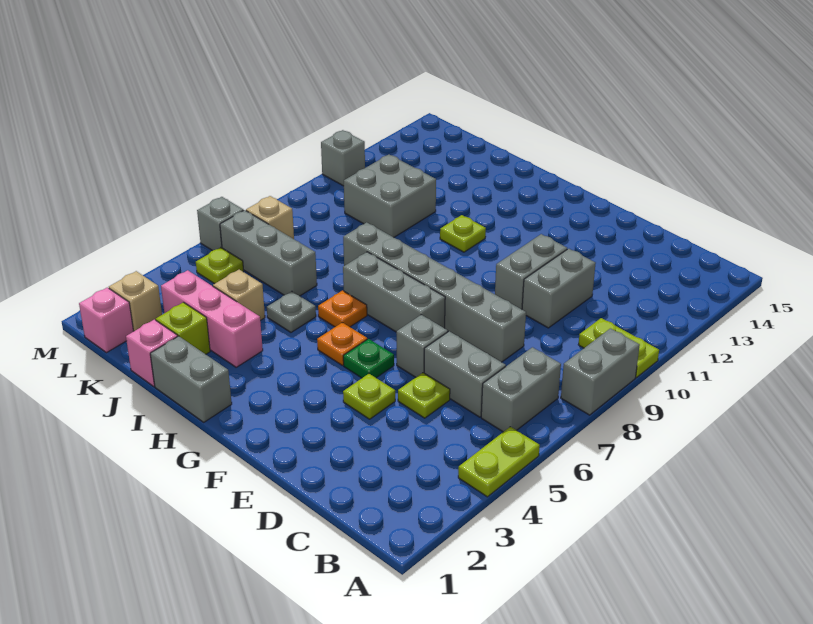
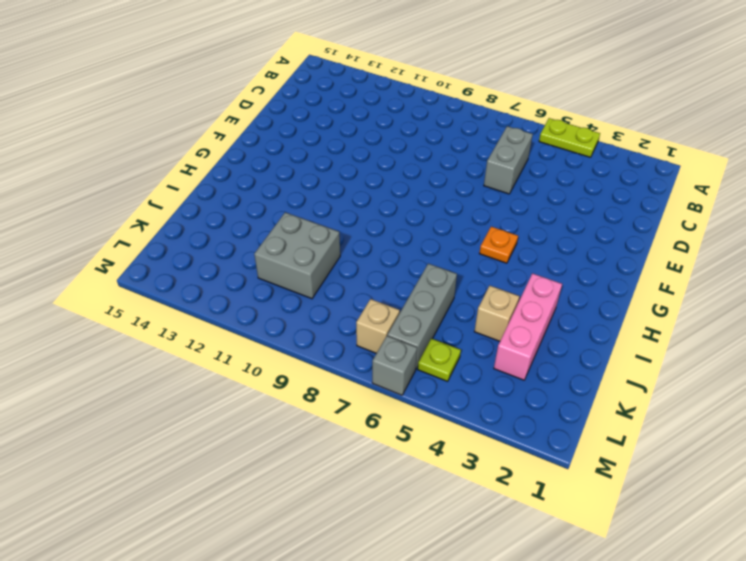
none -> grey brick A8:A9 level 1
none -> lime plate A10:B10 level 1
none -> grey brick B6:B7 level 1
none -> lime plate D5 level 1

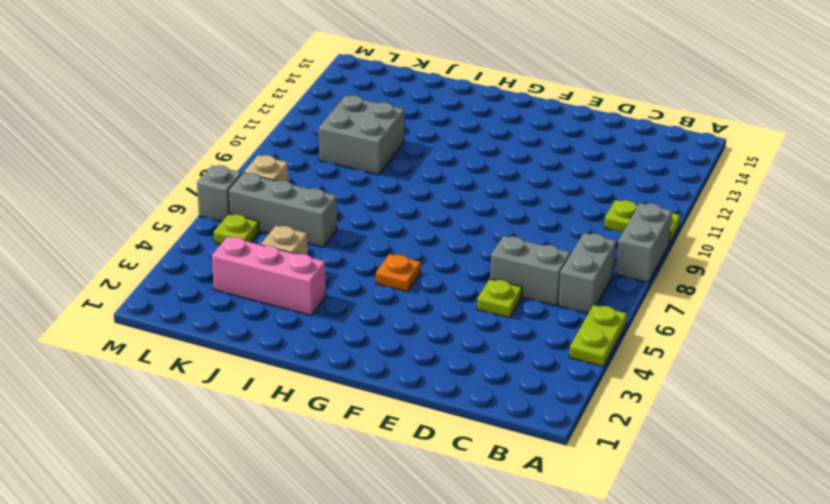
none -> grey brick D8:I8 level 1
none -> grey brick D10:D11 level 1
none -> lime plate E4 level 1
none -> grey brick E6 level 1

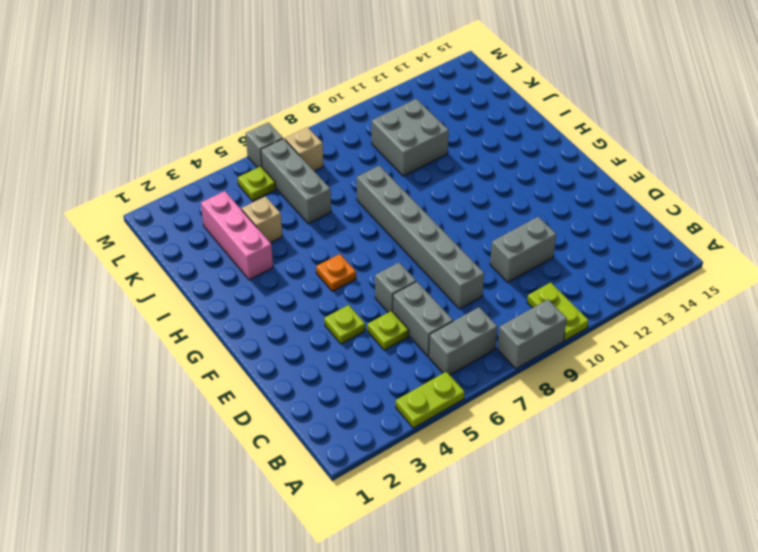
none -> grey brick E10:E11 level 1
none -> green plate F5 level 1
none -> grey brick F7:H7 level 1
none -> grey brick H1:I1 level 1

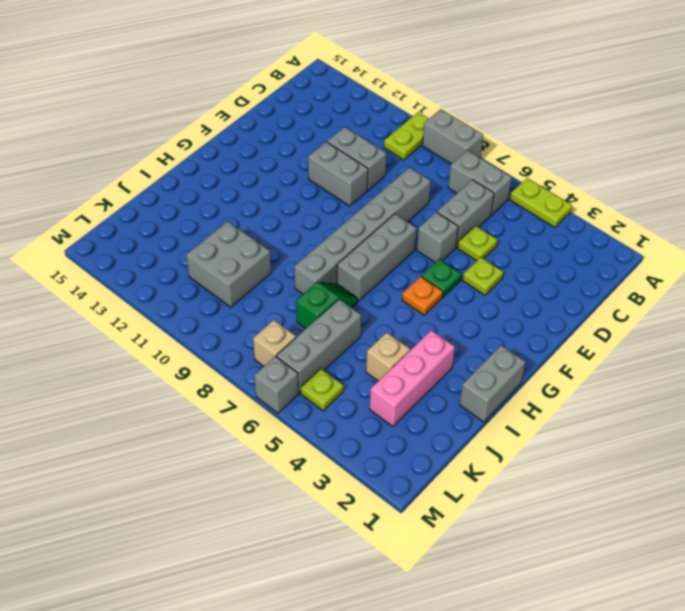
green slope I7:J7 level 1 top J -> none
none -> orange plate H6 level 1
none -> lime plate H11 level 1
none -> grey plate I5 level 1
none -> pink brick J1 level 1

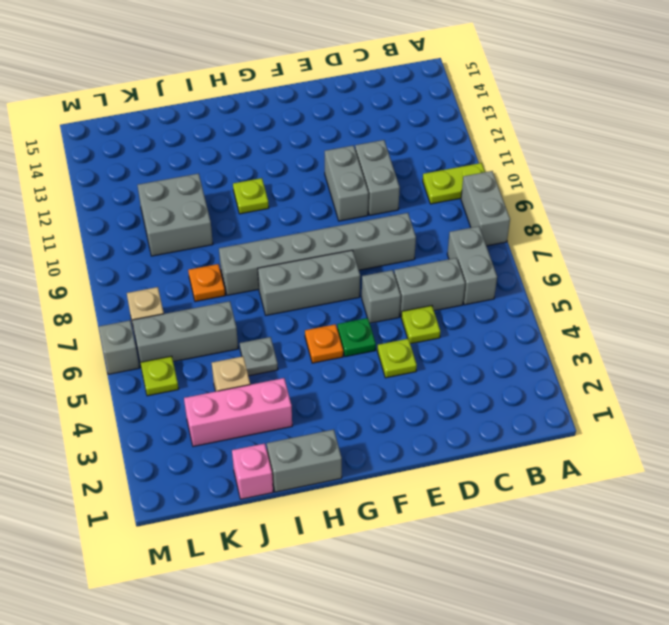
orange plate J8 level 1 -> orange plate H6 level 1
none -> lime plate A4:A5 level 1
none -> lime brick J2 level 1
none -> pink brick L1 level 1
none -> tan brick L2 level 1

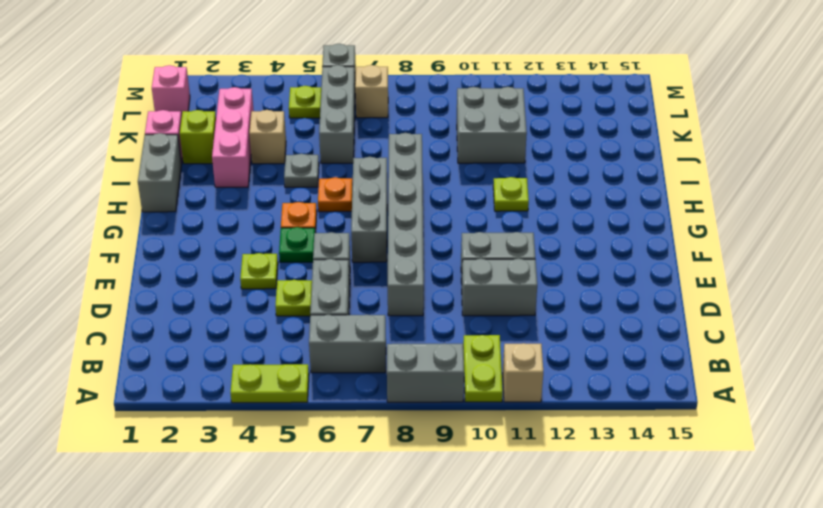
tan brick A11 level 1 -> tan brick L2 level 1
none -> grey brick M11 level 1

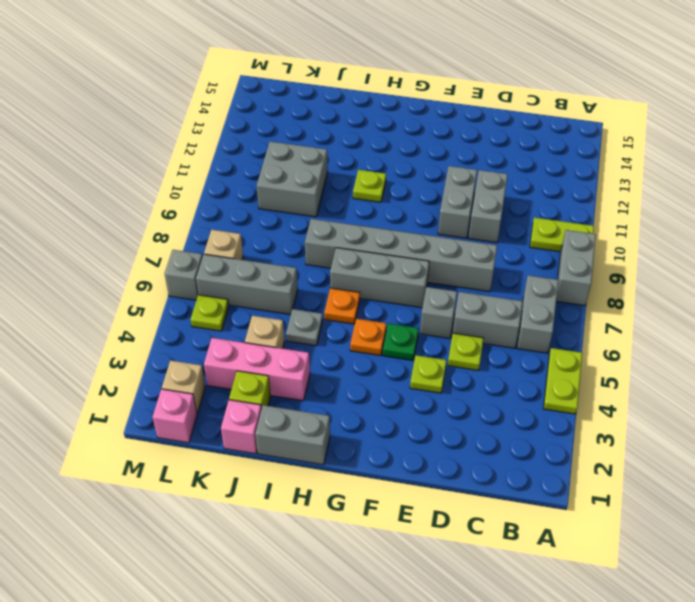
none -> grey brick M11 level 1

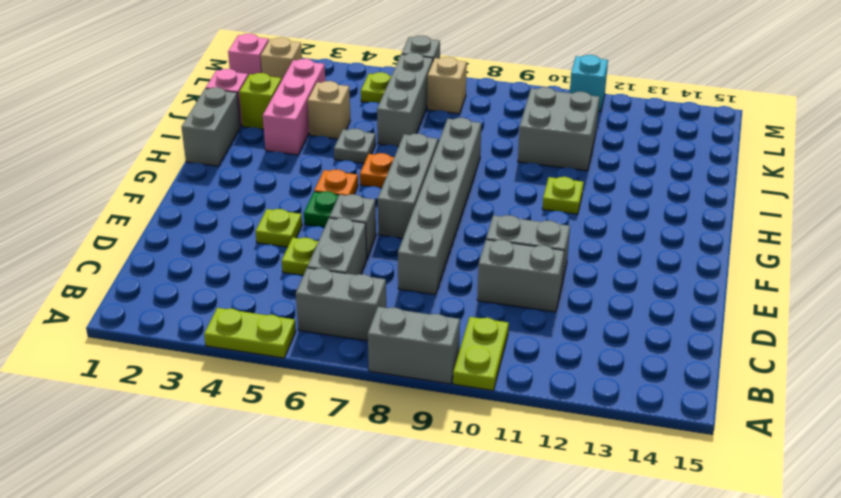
cyan brick M11 level 1 -> grey brick M11 level 1

